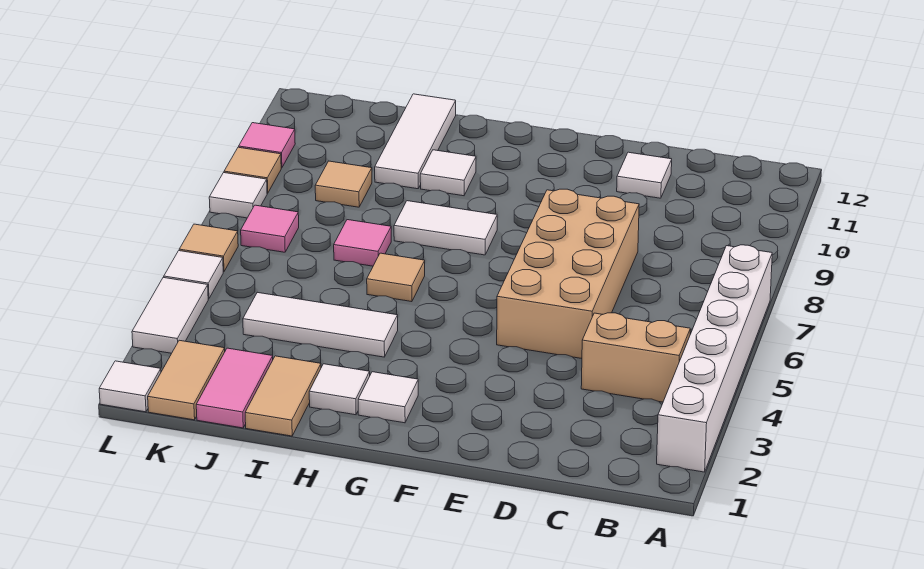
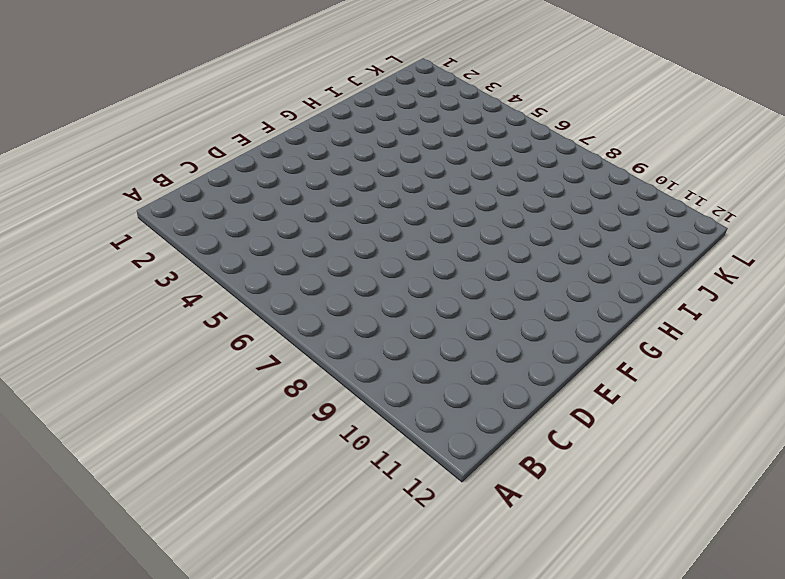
none -> white brick A2:A7 level 1
none -> tan brick B4:C4 level 1
none -> tan brick D5:E8 level 1

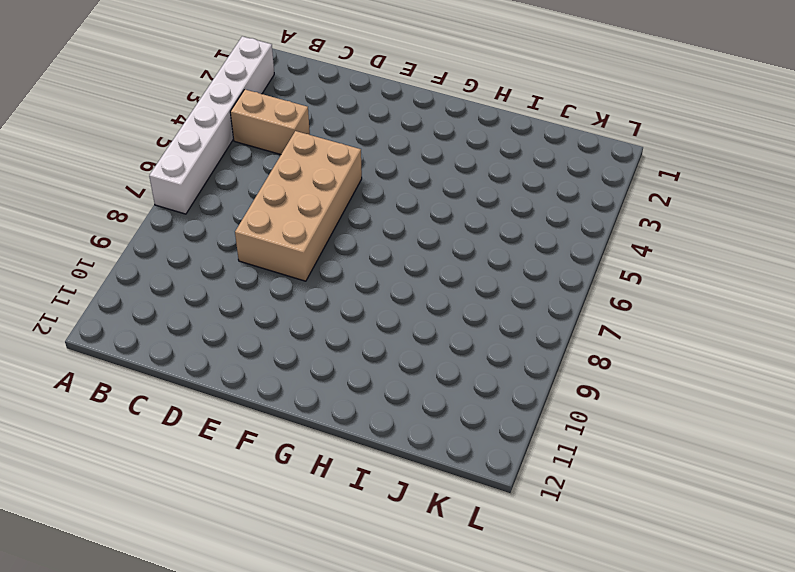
none -> white tile D11 level 1
none -> white tile G2 level 1
none -> white tile G8:H8 level 1

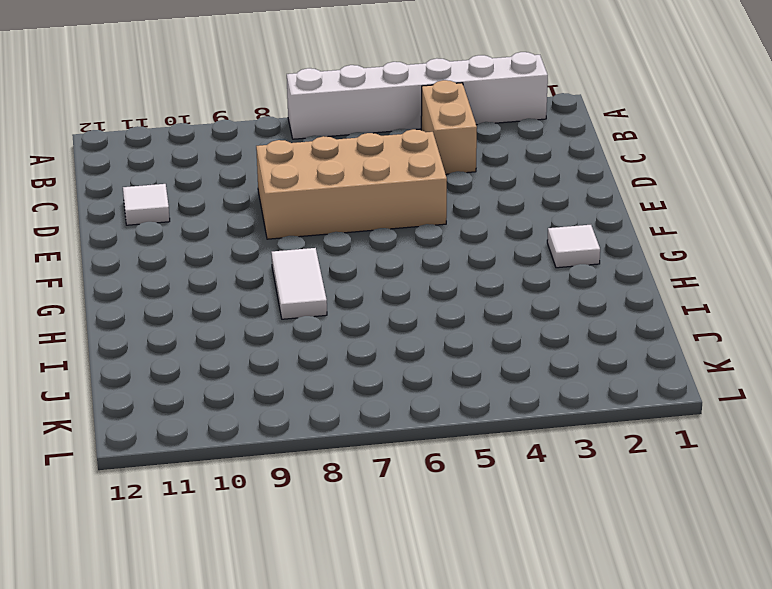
none -> white tile H2 level 1
none -> white tile H4:J4 level 1
none -> tan tile H6 level 1

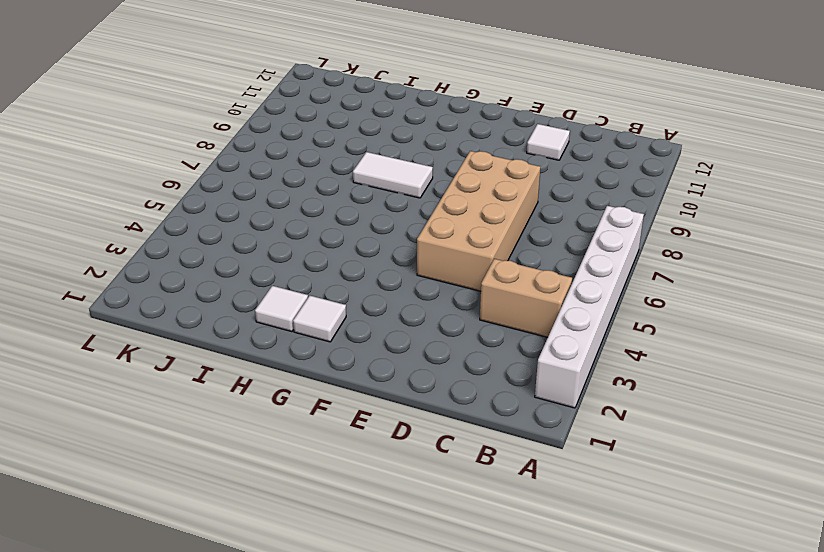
none -> white tile H4:J4 level 1
none -> tan tile H6 level 1
none -> white tile H10 level 1

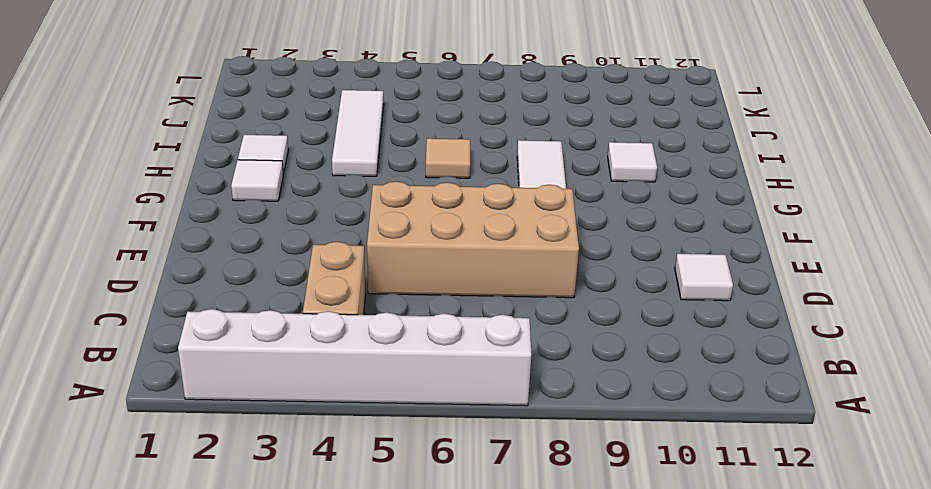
none -> tan tile I1:I2 level 1
none -> pink tile I7 level 1
none -> white tile I10:I12 level 1

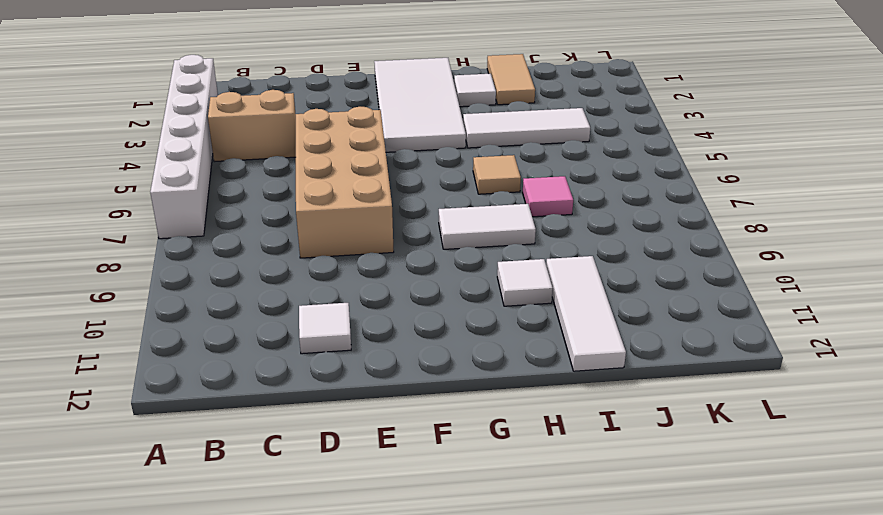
white tile F1:G4 level 1 -> white tile G2 level 1
none -> pink tile J1:J2 level 1
none -> tan tile J9 level 1
none -> tan tile K1:K2 level 1

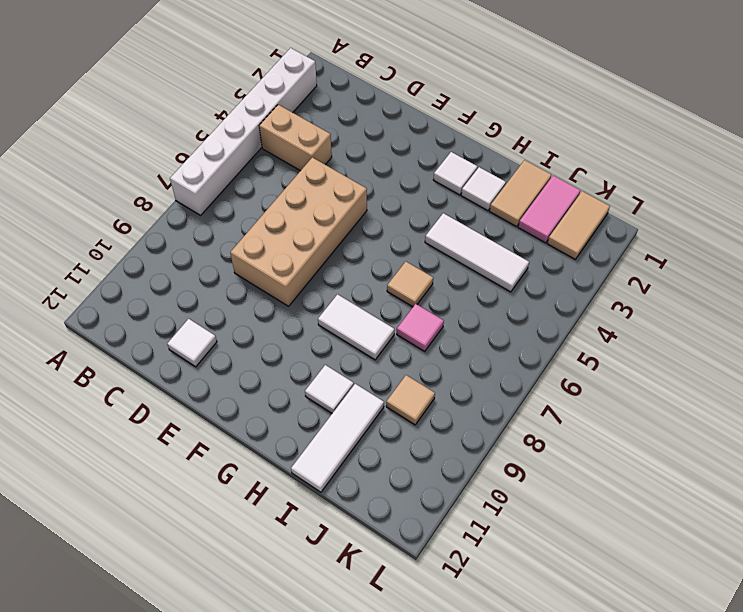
none -> pink tile K7 level 1
none -> white tile L1 level 1
none -> white tile L3:L4 level 1

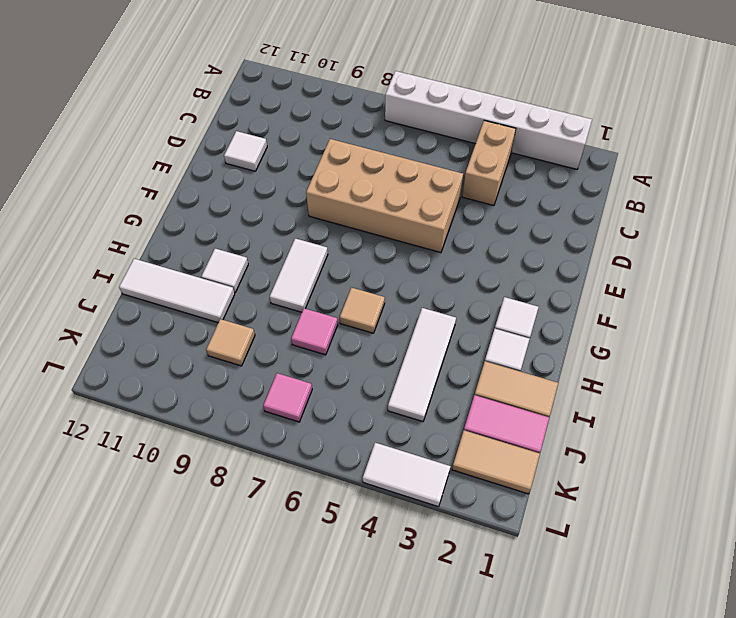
none -> white tile L1 level 1
none -> white tile L5 level 1
none -> tan tile L6 level 1

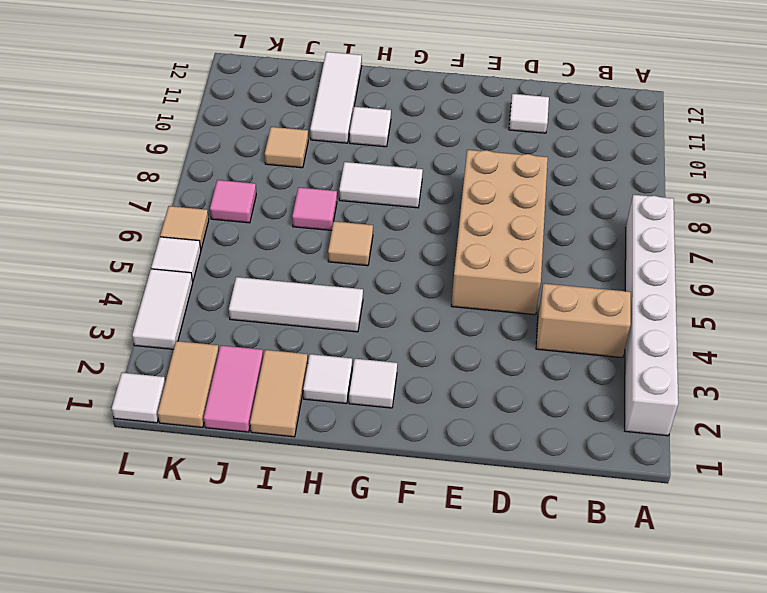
none -> white tile L8 level 1
none -> tan tile L9 level 1
none -> pink tile L10 level 1

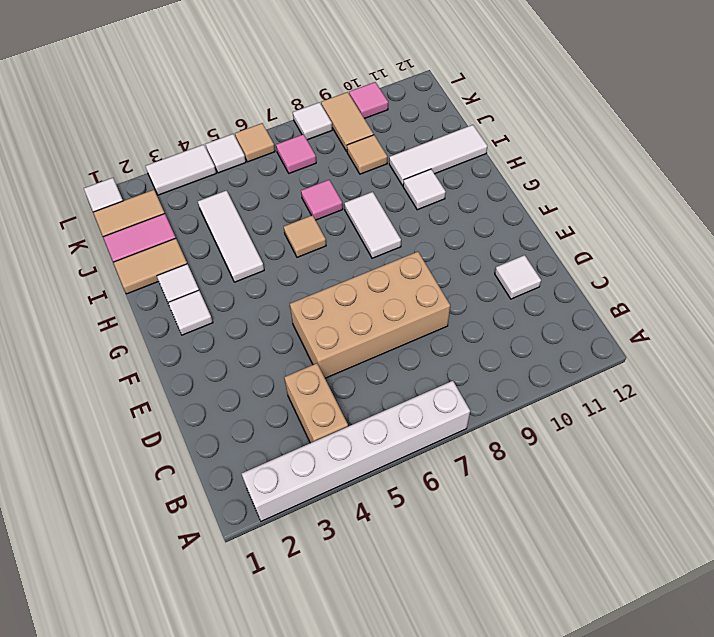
tan tile K9:L9 level 1 -> tan tile L9 level 1

